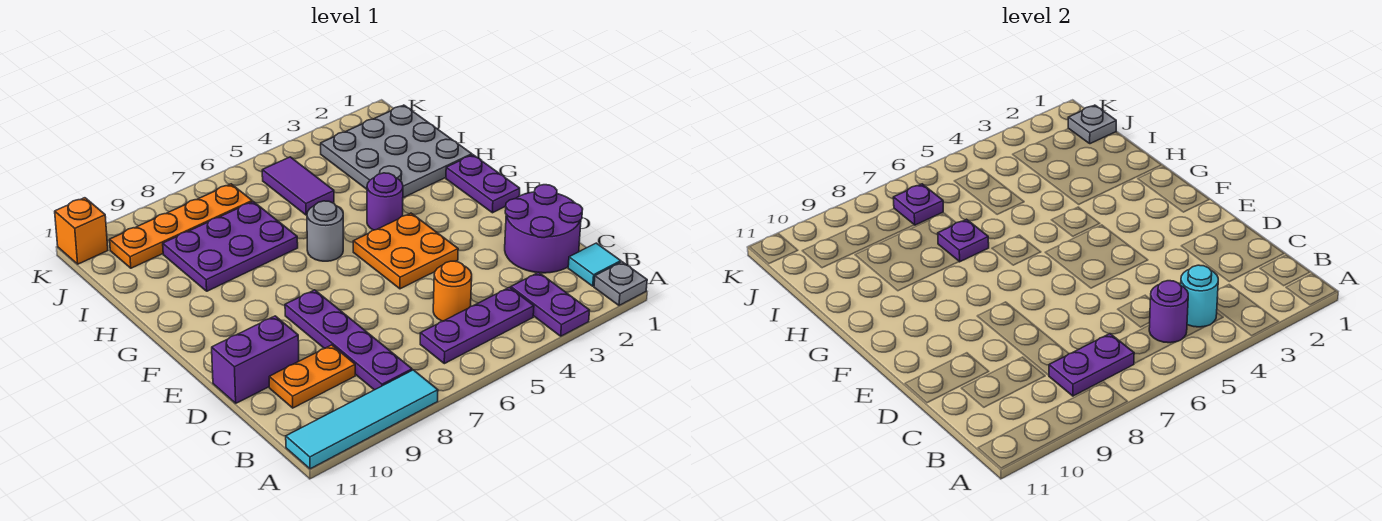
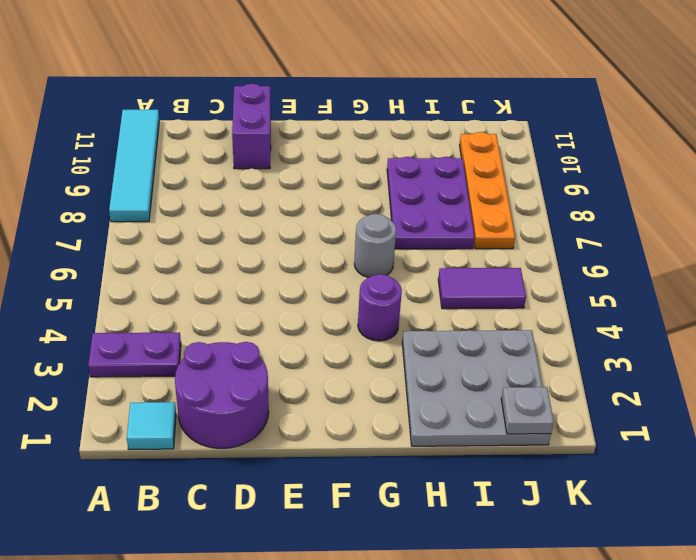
none -> grey plate A1 level 1
none -> purple plate B4:B6 level 1
none -> purple plate B8:E8 level 1

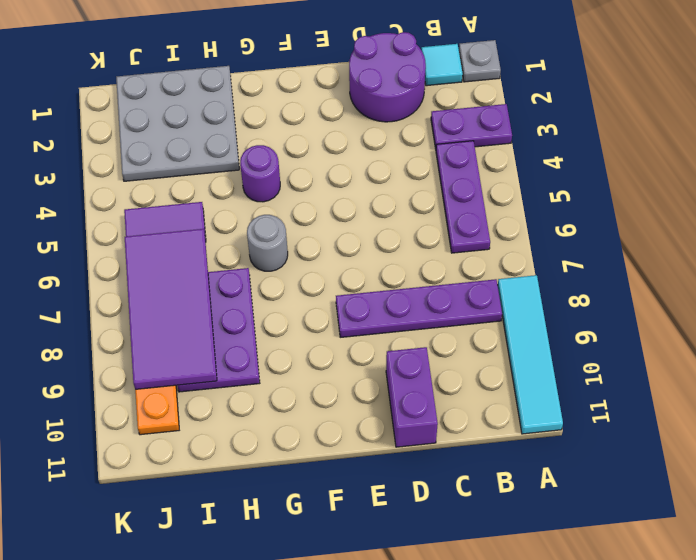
purple tile I6:J9 level 2 -> purple plate J7 level 2
none -> orange round brick C5 level 1
none -> orange plate C9:C10 level 1
none -> orange plate E4:F5 level 1

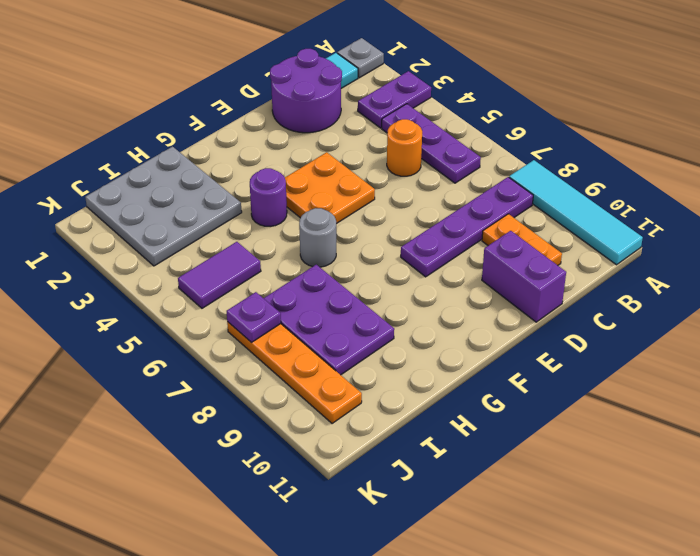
none -> purple plate F1:G1 level 1
none -> orange brick K11 level 1
none -> cyan round brick B4 level 2

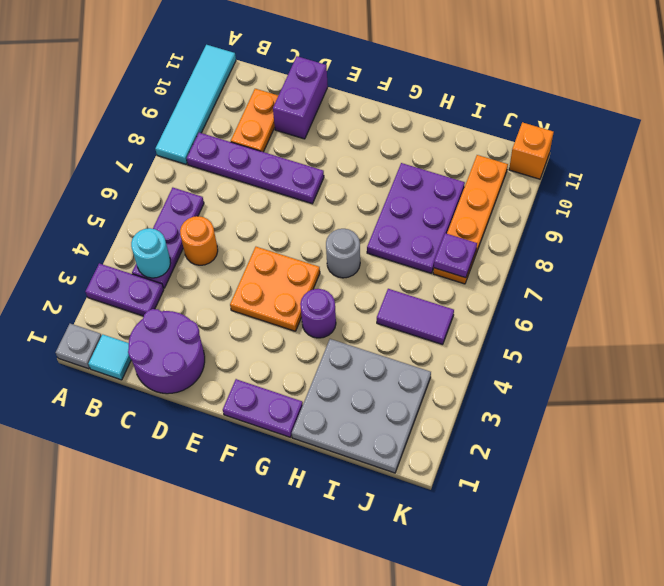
none -> purple round brick B5 level 2
none -> purple plate B7:B8 level 2
none -> purple plate H7 level 2

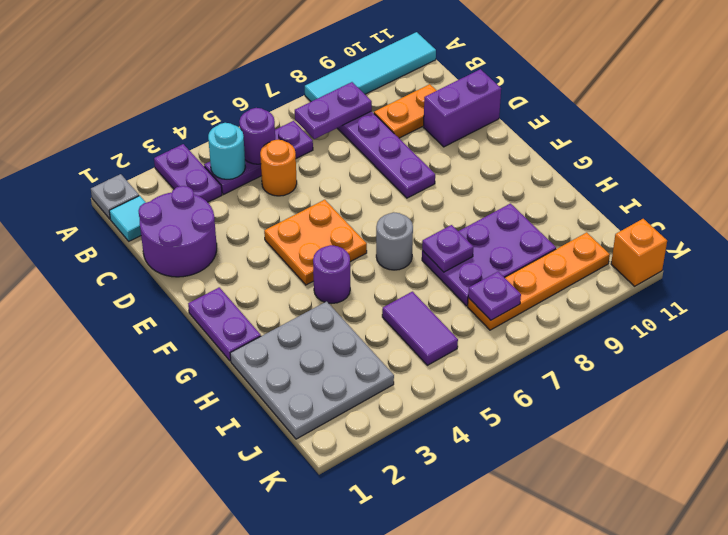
none -> grey plate J1 level 2

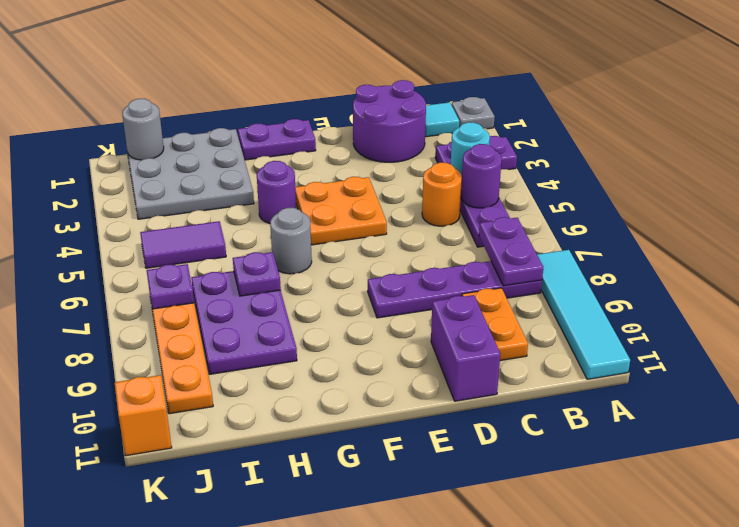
grey round brick J1 level 2 -> grey plate J1 level 2

